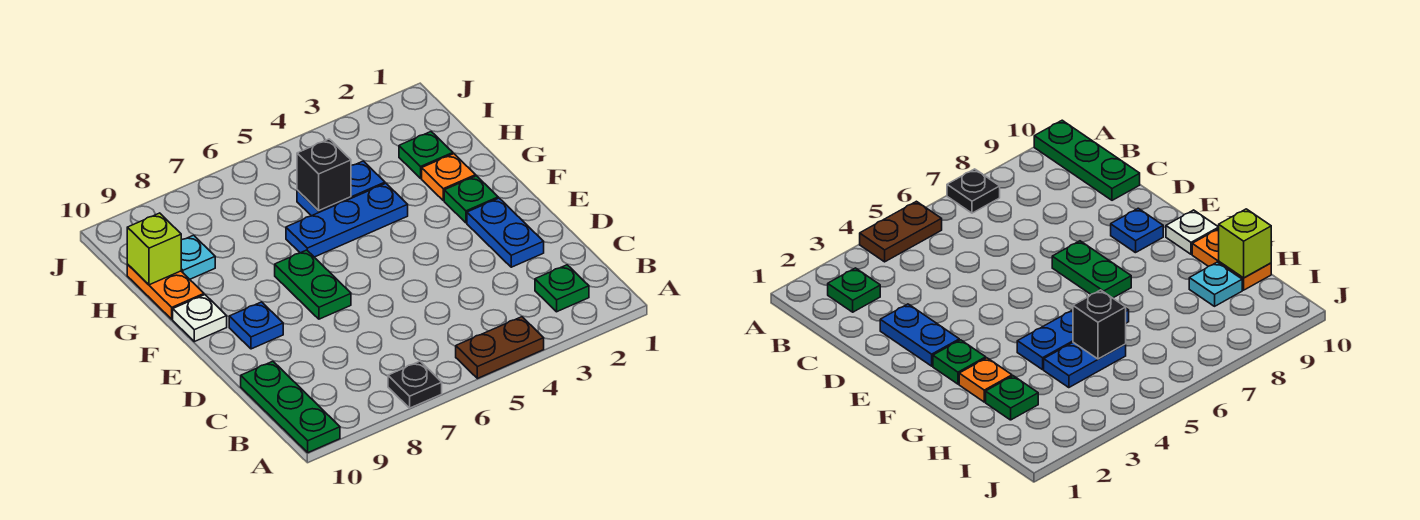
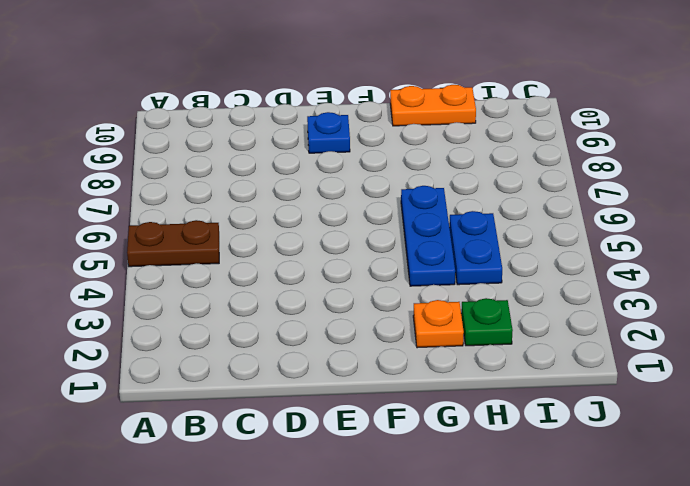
brown plate A5:B5 level 1 -> brown plate A4:A5 level 1
none -> black plate A7 level 1
none -> green plate A10:C10 level 1
none -> green plate B2 level 1

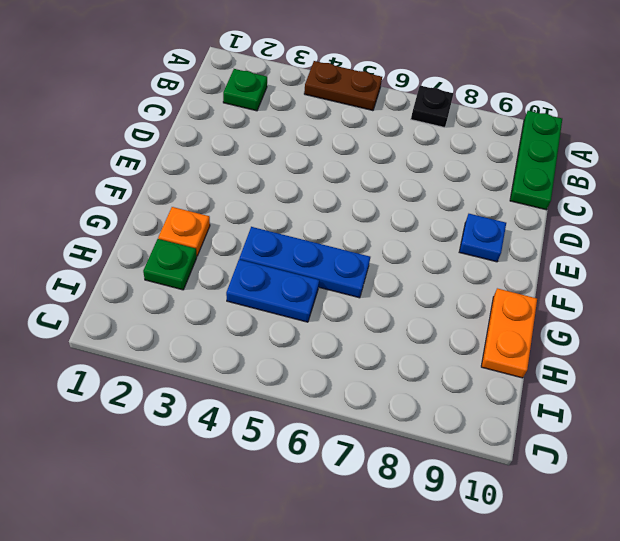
none -> blue plate D2:E2 level 1
none -> green plate E7:F7 level 1
none -> green plate F2 level 1

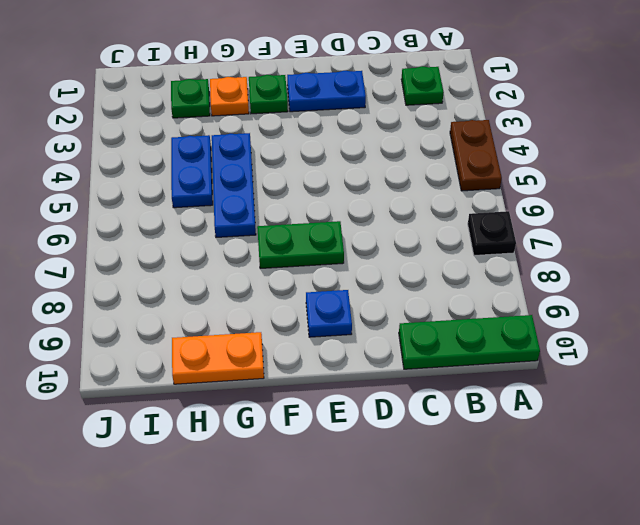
none -> white plate F10 level 1
none -> cyan plate H9 level 1
none -> black brick H5 level 2

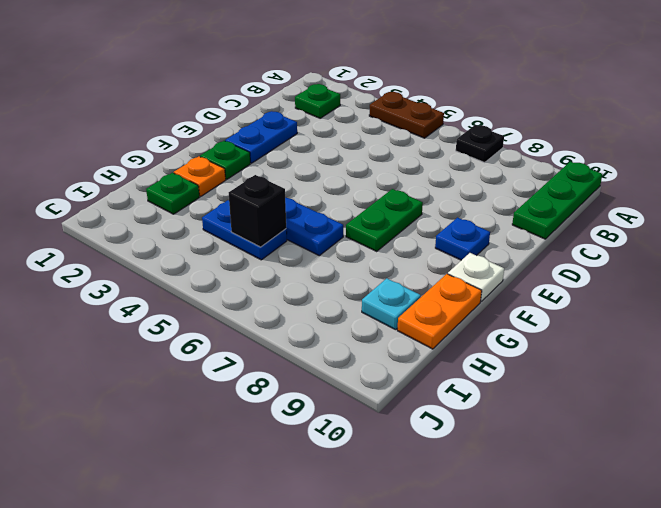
none -> lime brick H10 level 2

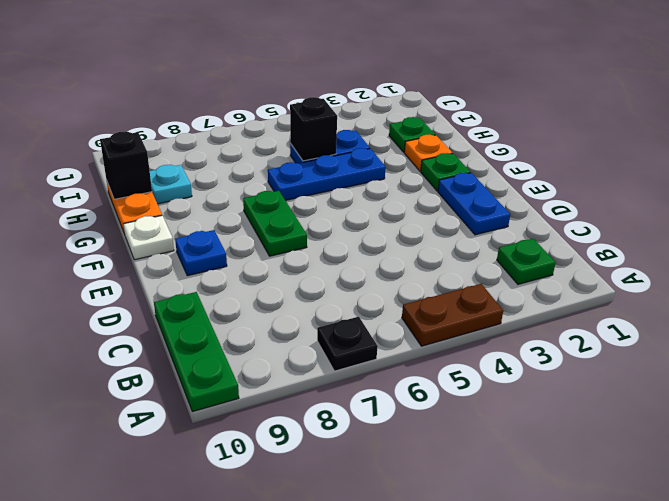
black brick H10 level 2 -> lime brick H10 level 2

